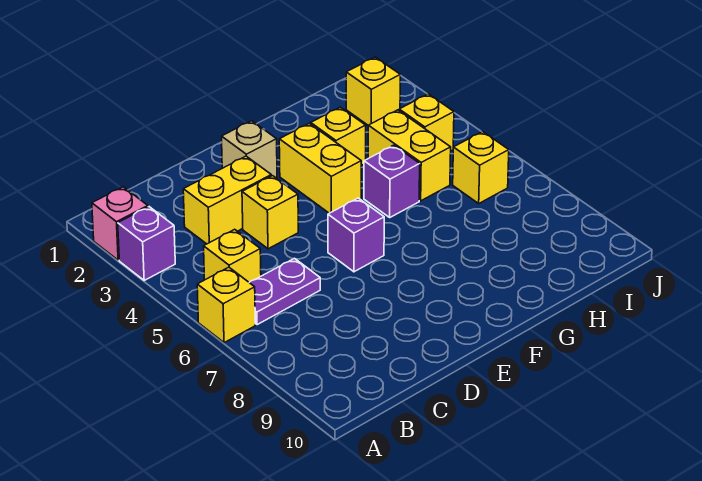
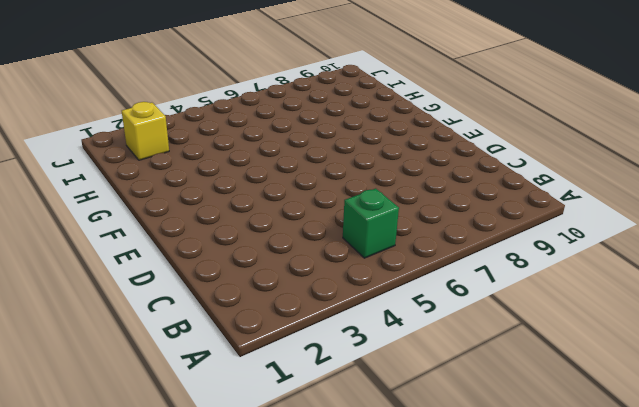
green brick B5 level 1 -> yellow brick B5 level 1
none -> pink brick A2 level 1
none -> purple brick A3 level 1
none -> yellow brick A6 level 1

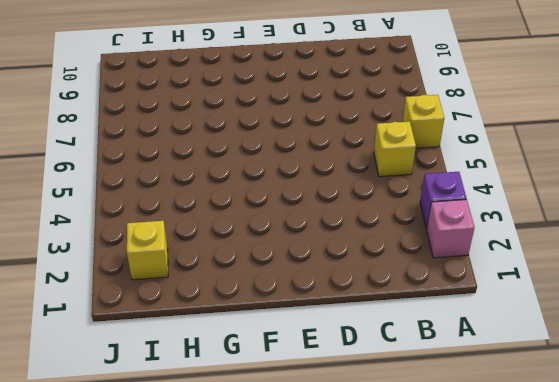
none -> purple plate B6:C6 level 1
none -> yellow brick C3:D3 level 1
none -> yellow brick D4 level 1

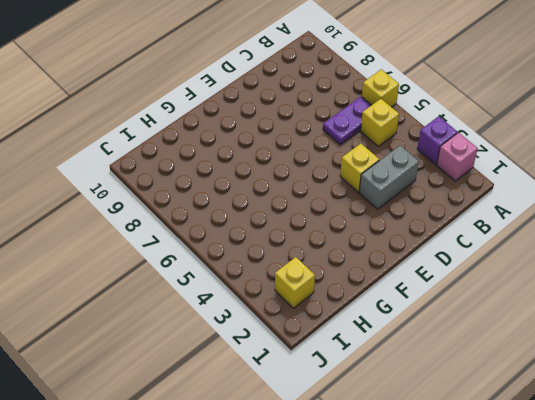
grey brick C3:D3 level 1 -> yellow brick C3:D3 level 1
none -> tan brick E2 level 1
none -> purple brick E6 level 1
none -> yellow brick F3:F4 level 1

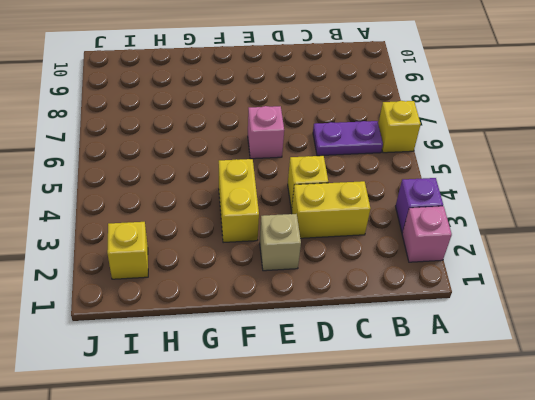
pink brick E6 level 1 -> purple brick E6 level 1
none -> yellow brick B5 level 1
none -> yellow brick G3 level 1
none -> purple brick G5 level 1

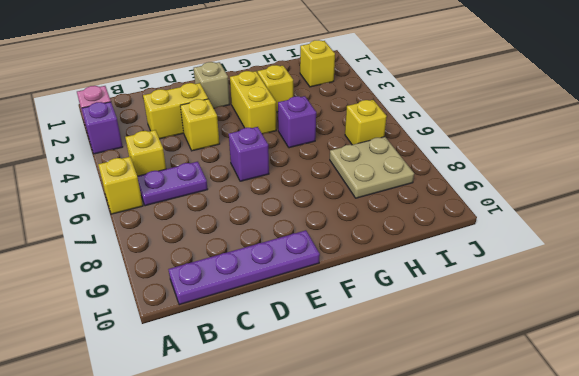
purple plate B10:E10 level 1 -> none
tan plate H7:I8 level 1 -> none
none -> yellow brick H4:H5 level 1
none -> yellow brick I4 level 1

